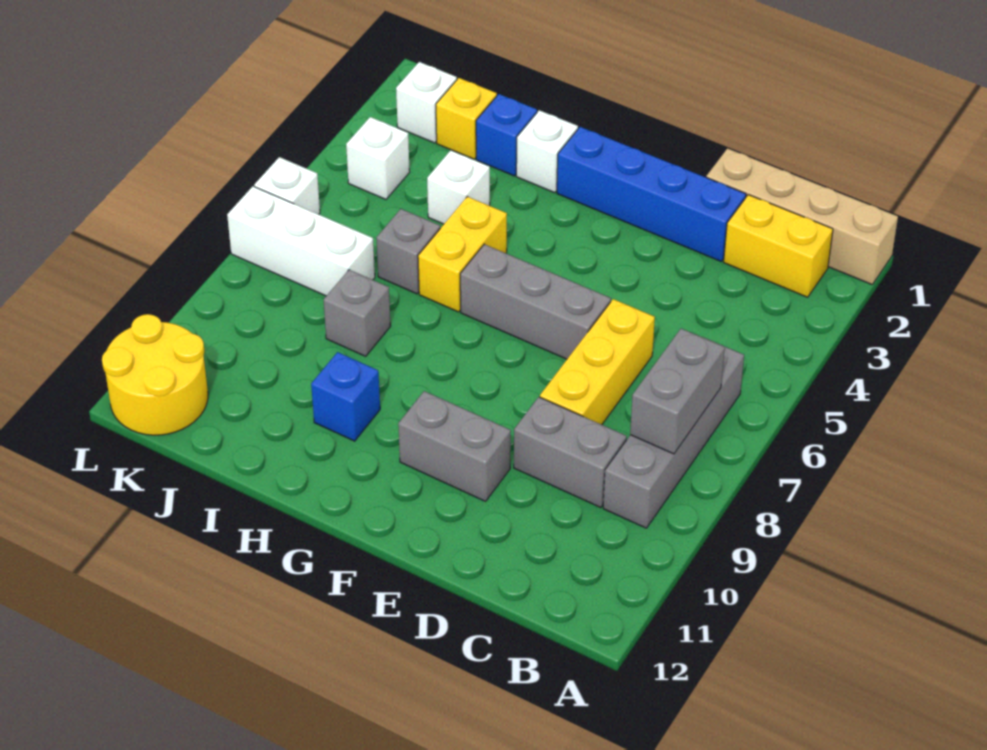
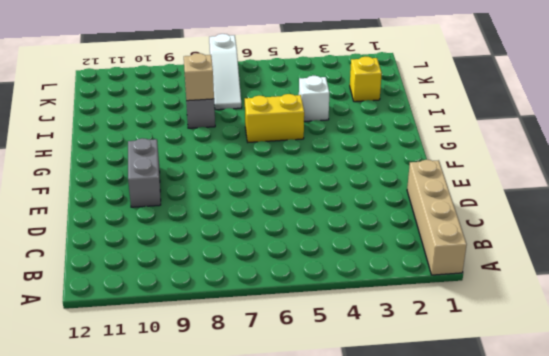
tan brick I8 level 2 -> none
white slope J7:L7 level 1 top L -> white brick J7:L7 level 1
none -> yellow brick B2:C2 level 1
none -> grey brick B6:B9 level 1
none -> grey brick C9:D9 level 1

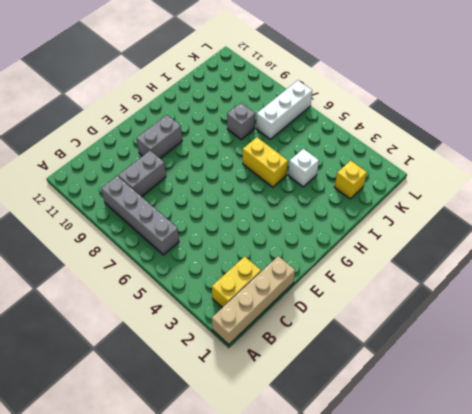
none -> blue brick D2:G2 level 1
none -> yellow brick D6:D8 level 1
none -> grey brick E6:G6 level 1

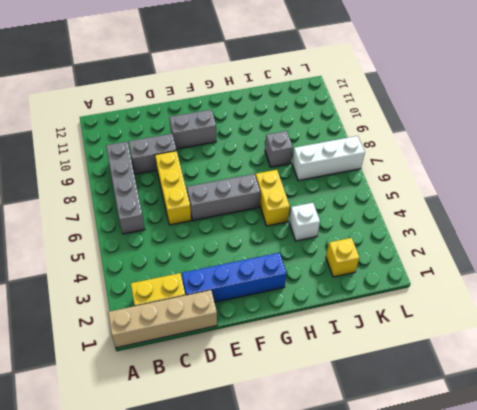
none -> white brick H2 level 1
none -> blue brick H10 level 1
none -> blue brick I2 level 1

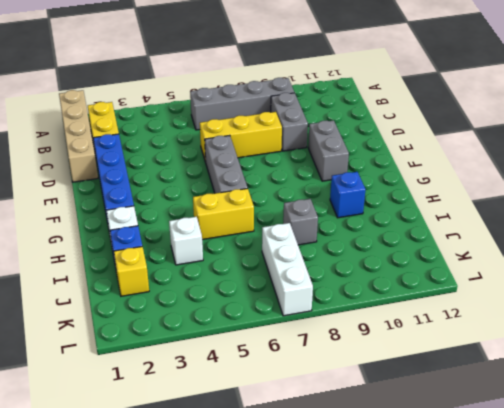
none -> grey brick I6 level 1
none -> white brick K2 level 1
none -> white brick K4 level 1

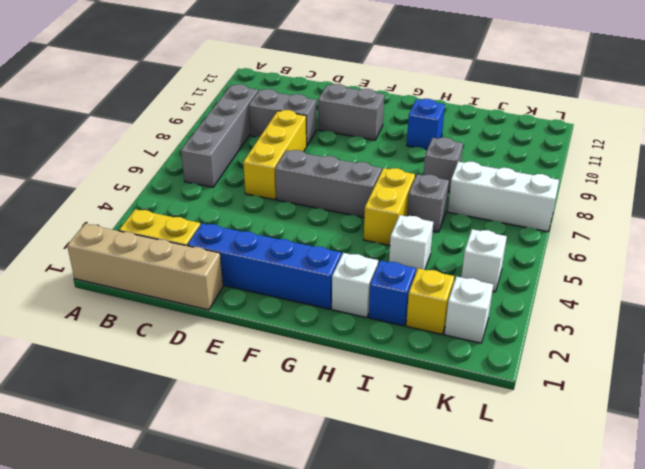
none -> yellow round brick K11:L12 level 1
none -> white brick L6 level 1
none -> grey brick B7:B8 level 2

